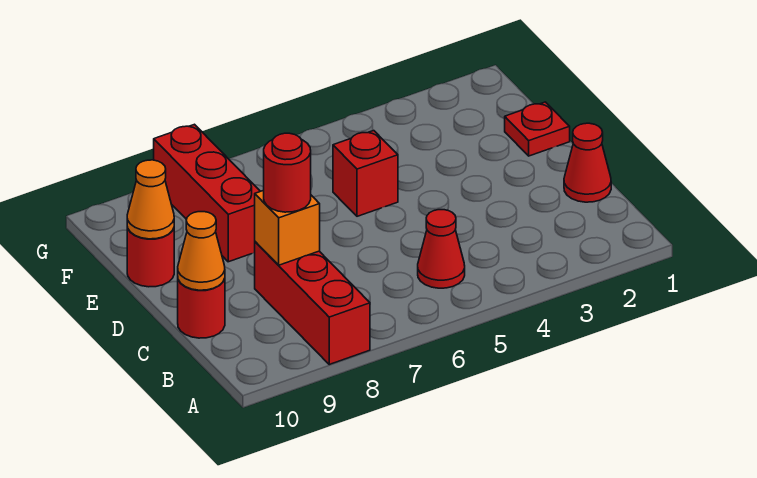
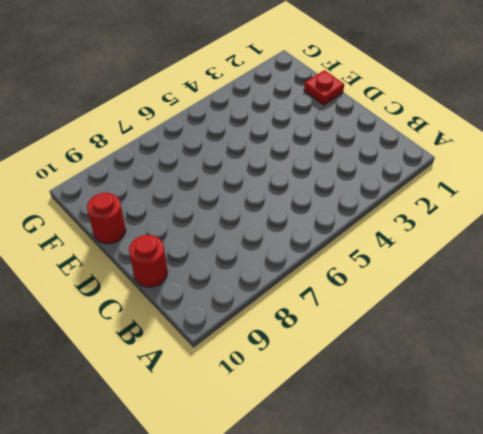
none -> red brick A8:C8 level 1
none -> red cone B5 level 1
none -> red cone C1 level 1

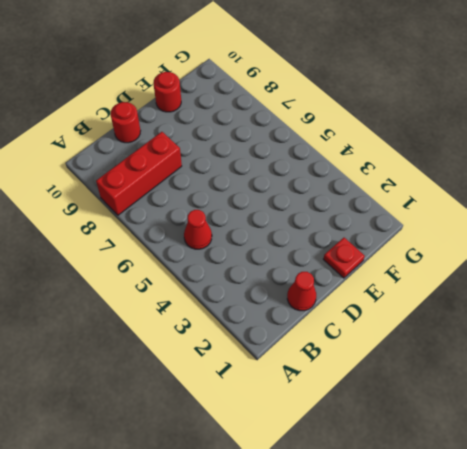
none -> red brick E5 level 1
none -> red brick E8:G8 level 1
none -> orange brick C8 level 2

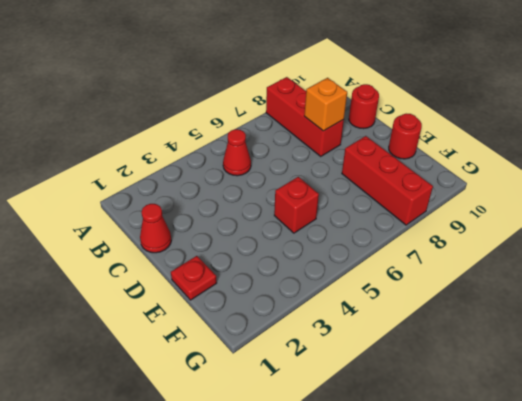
none -> orange cone C10 level 2
none -> orange cone E10 level 2
none -> red round brick C8 level 3

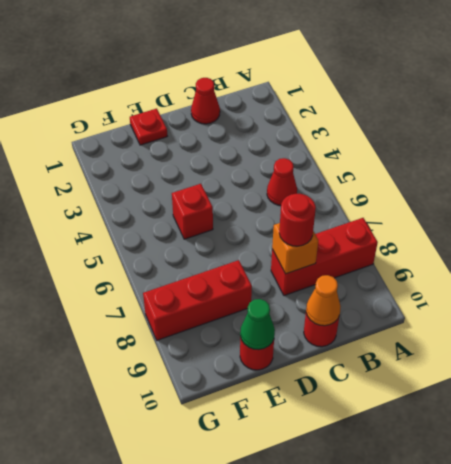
green cone E10 level 2 -> orange cone E10 level 2

